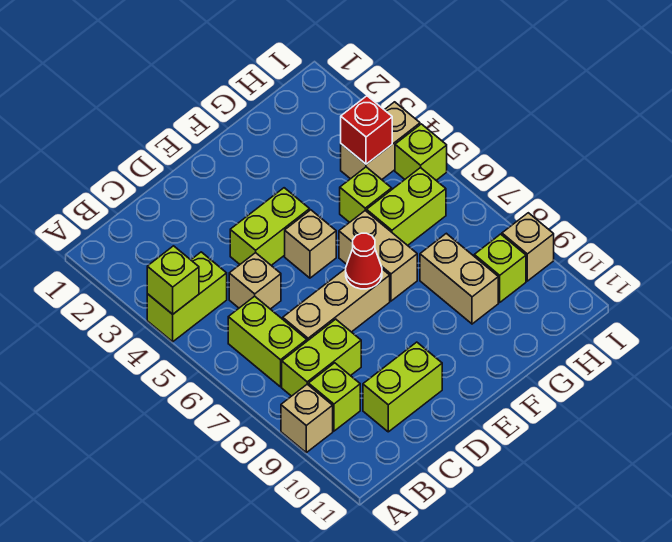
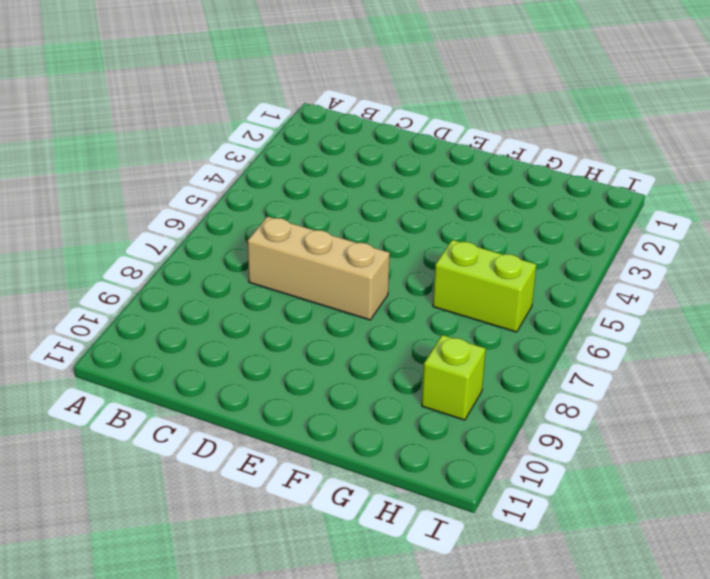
none -> lime brick A4:B4 level 1
none -> tan brick A9 level 1
none -> lime brick B6:B7 level 1

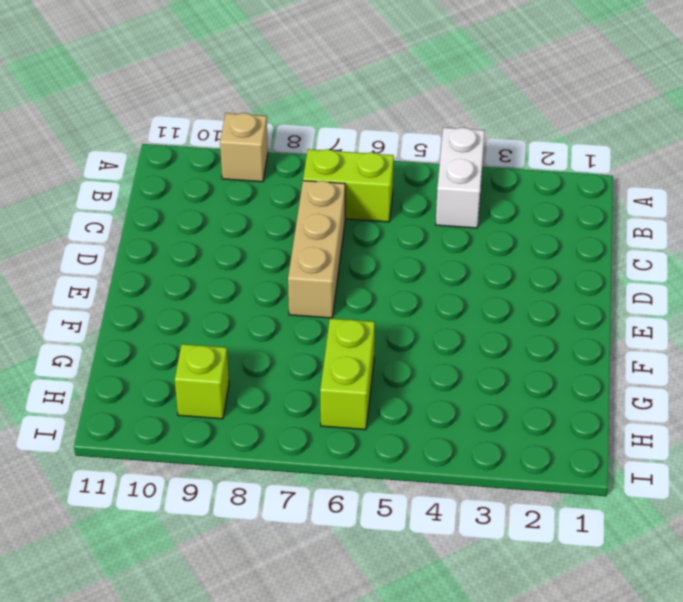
white brick A4:B4 level 1 -> lime brick A4:B4 level 1
none -> lime brick B8:C8 level 1
none -> lime brick B9 level 1
none -> tan brick C5 level 1

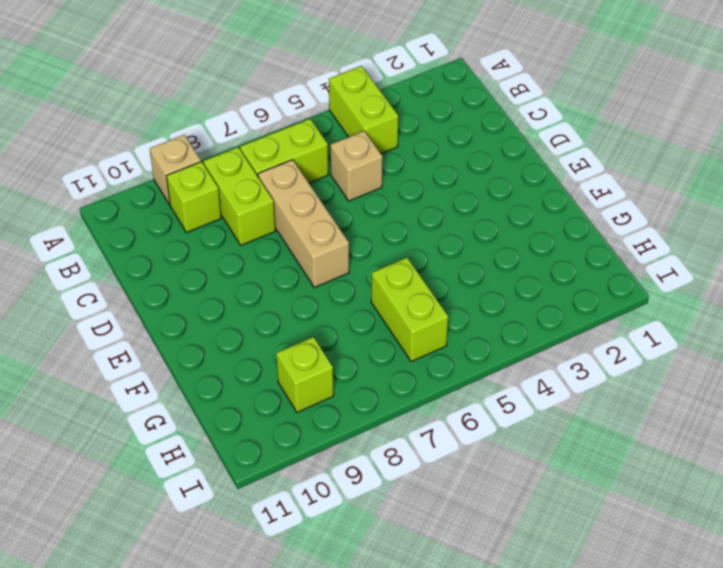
none -> lime brick C10:D10 level 1
none -> lime brick D4:E4 level 1
none -> tan brick E5 level 1

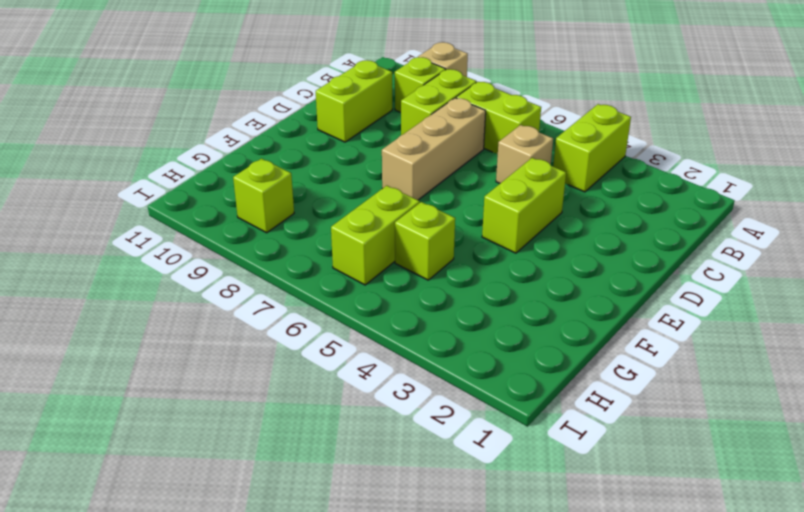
none -> tan brick E5 level 1
none -> tan brick F6:F7 level 1
none -> tan brick G8:G9 level 1

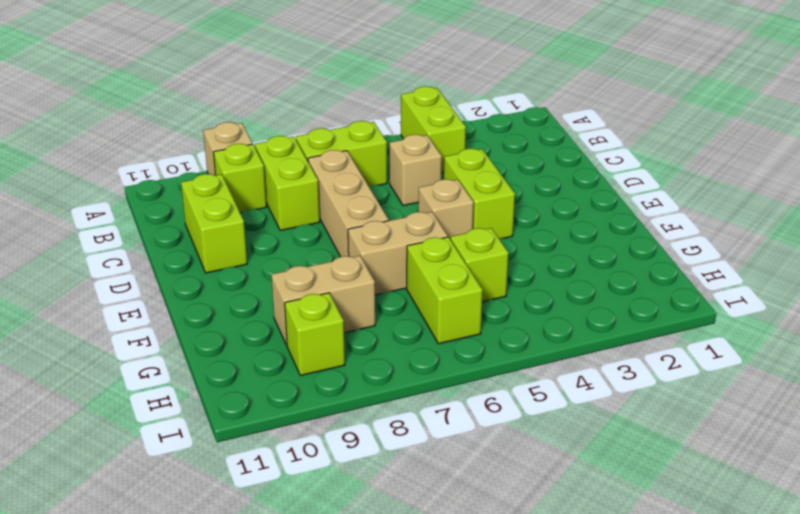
none -> tan brick H4:I4 level 1
none -> lime brick I5 level 1
none -> tan brick I9 level 1

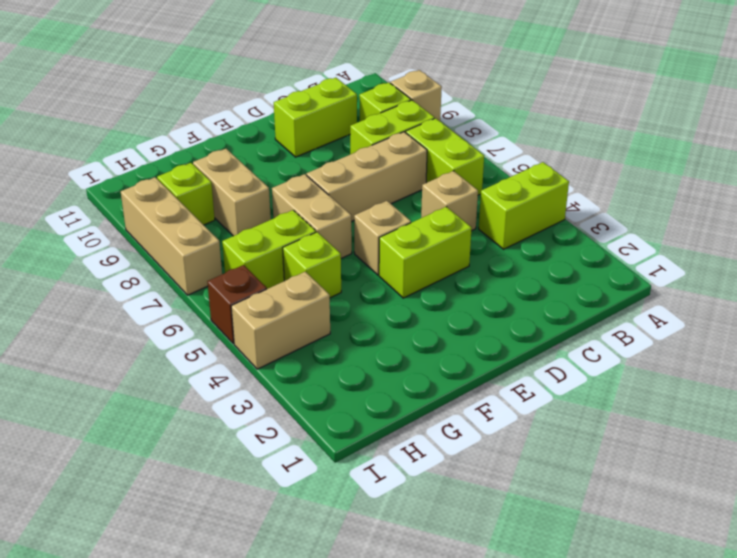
brown brick I5 level 1 -> lime brick I5 level 1
tan brick I7:I9 level 1 -> tan brick I9 level 1
none -> lime brick A4 level 2
none -> red cone E7 level 2
none -> red brick H4 level 2

